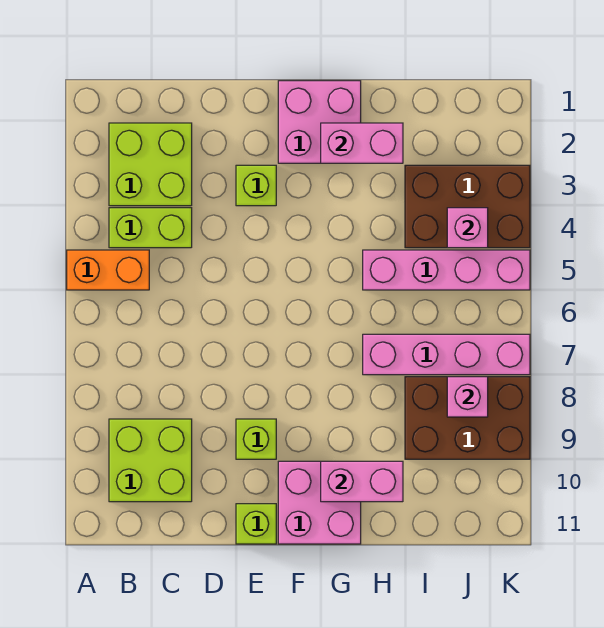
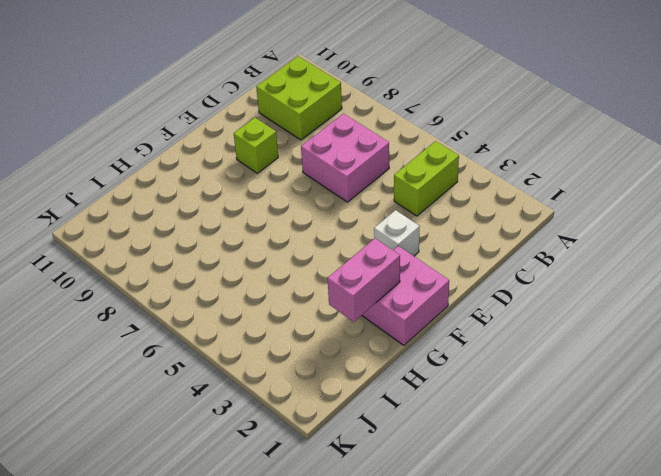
pink brick C6:D7 level 1 -> pink brick F10:G11 level 1
white brick E3 level 1 -> lime brick E3 level 1
none -> orange brick A5:B5 level 1
none -> lime brick B2:C3 level 1
none -> lime brick E11 level 1

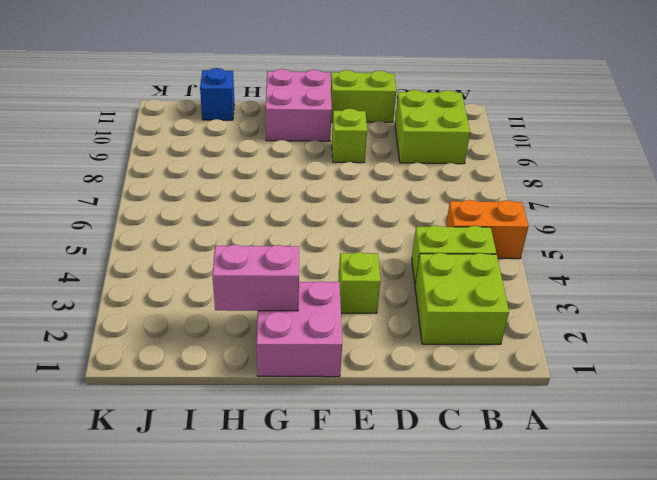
lime brick D11:E11 level 1 -> lime brick E11 level 1
blue brick I11 level 1 -> none
none -> pink brick H5:K5 level 1
none -> pink brick H7:K7 level 1
none -> brown brick I3:K4 level 1

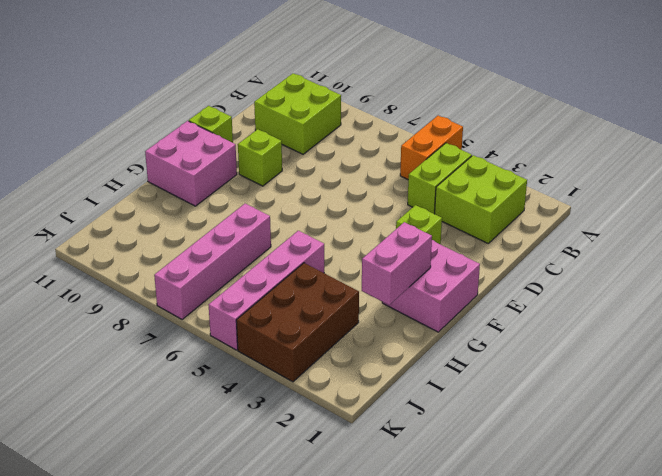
none -> brown brick I8:K9 level 1
none -> pink brick G10:H10 level 2
none -> pink brick J4 level 2

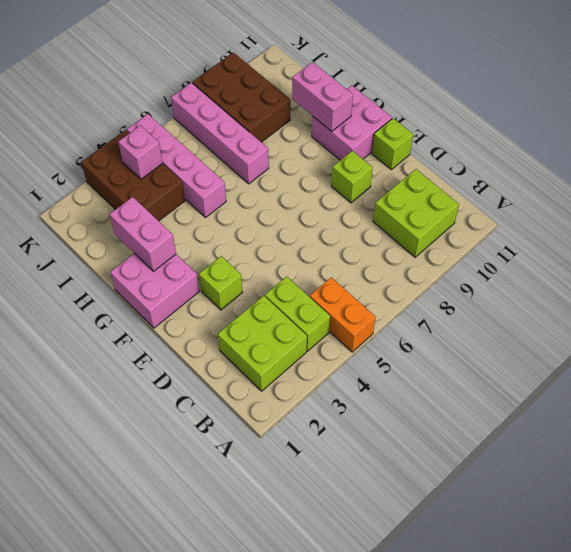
none -> pink brick J8 level 2

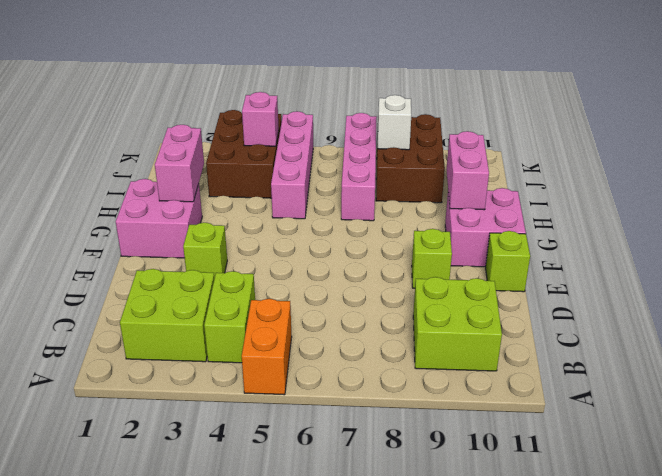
white brick J8 level 2 -> pink brick J8 level 2

